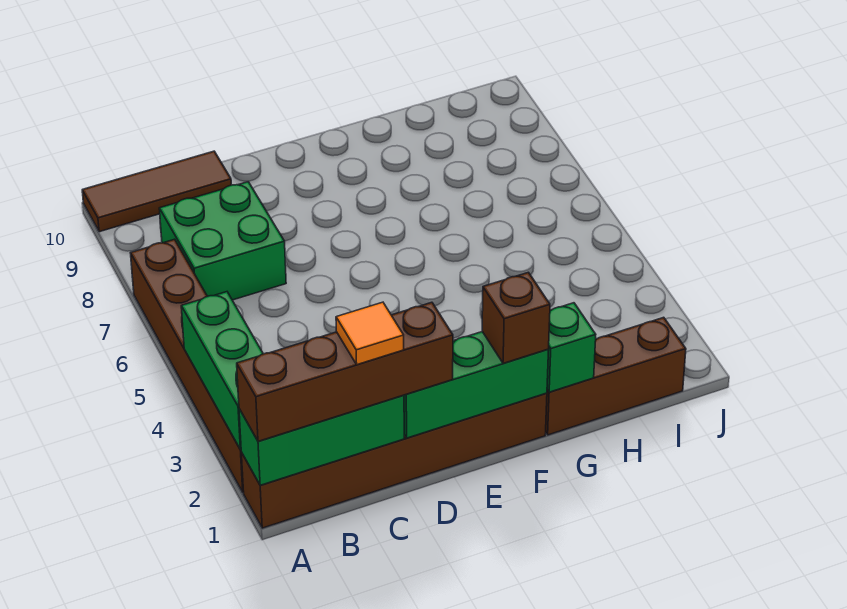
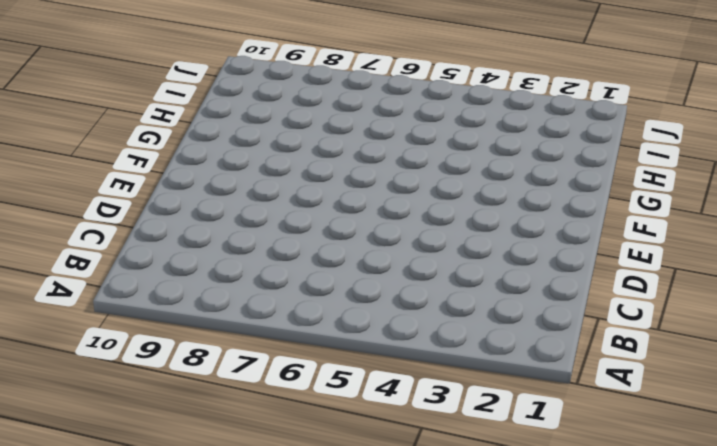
none -> brown brick A1:F1 level 1
none -> brown brick A2:A7 level 1
none -> brown tile A10:C10 level 1

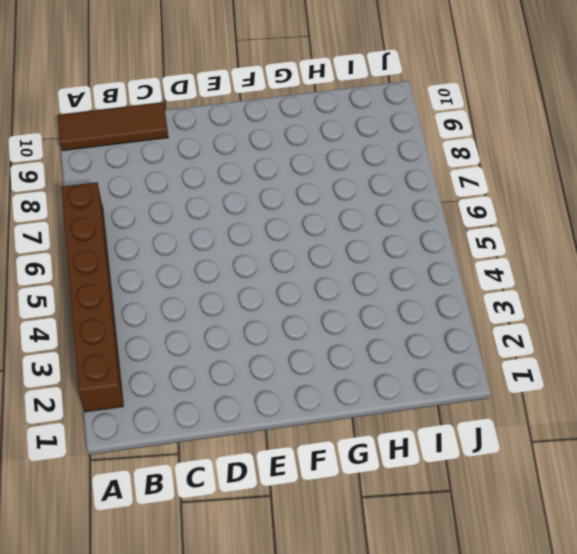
none -> brown brick A1:F1 level 1
none -> green brick B7:C8 level 1
none -> brown brick G1:I1 level 1

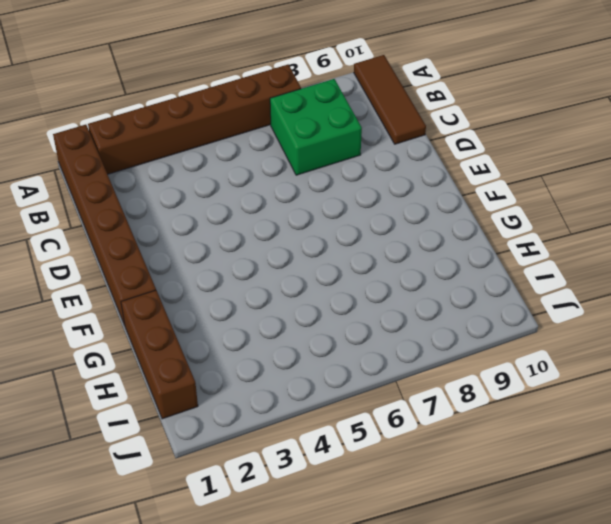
none -> green brick A1:C1 level 2
none -> green brick A2:A4 level 2
none -> green brick D1:F1 level 2

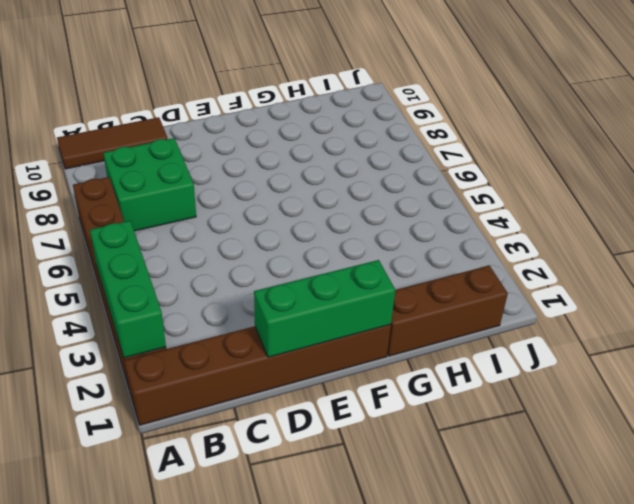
none -> green brick A1:C1 level 2
none -> green brick G1 level 2
none -> brown brick A1:D1 level 3

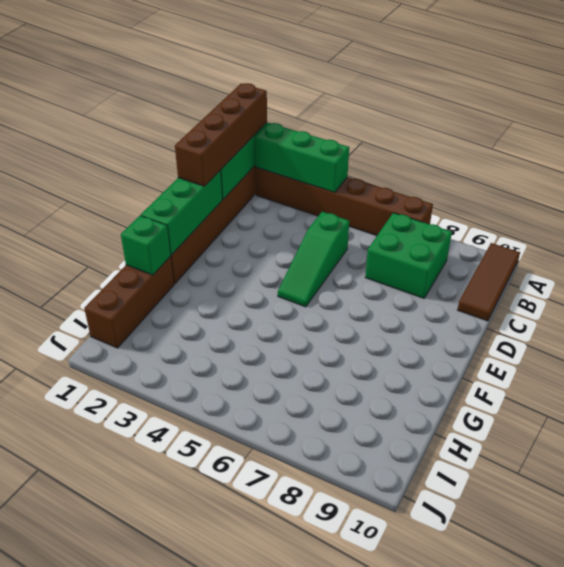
green slope C5:E5 level 1 top C -> none
none -> brown brick F1 level 3
none -> orange tile C1 level 4

